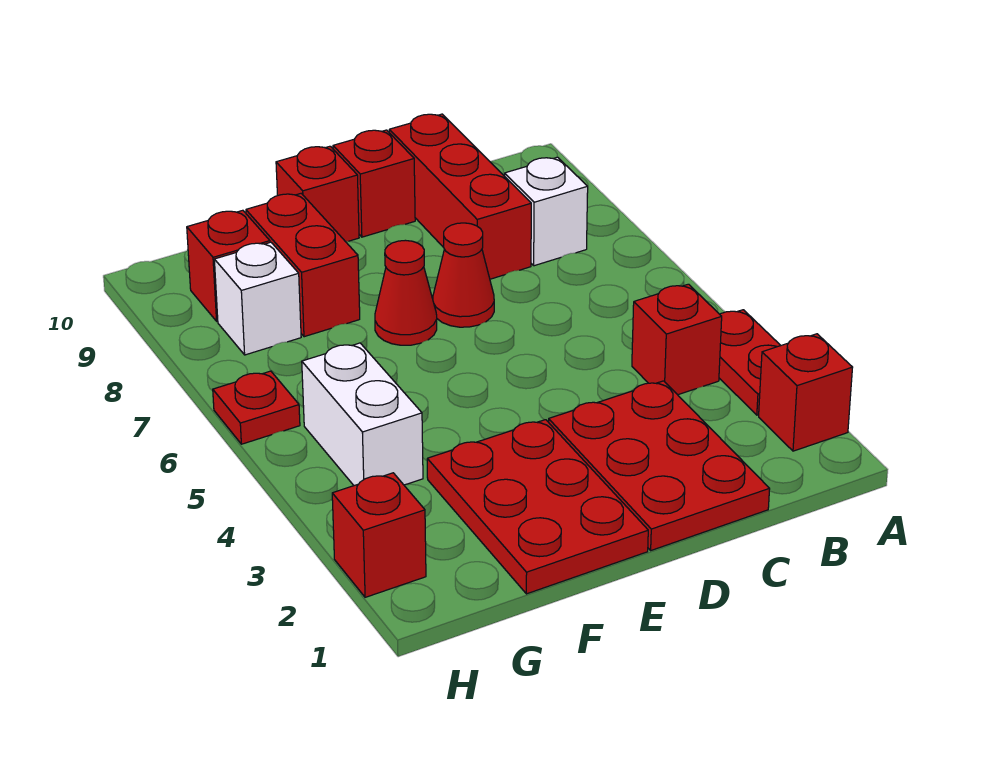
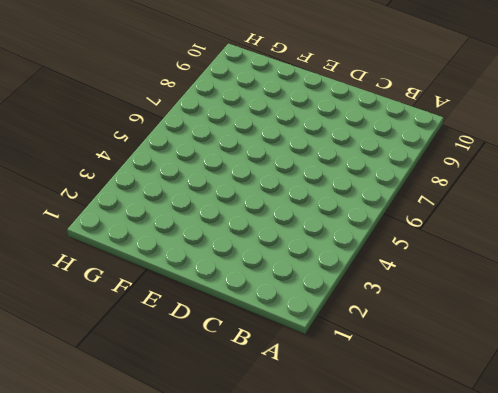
none -> red brick A2 level 1
none -> red plate A3:A4 level 1
none -> red brick B4 level 1

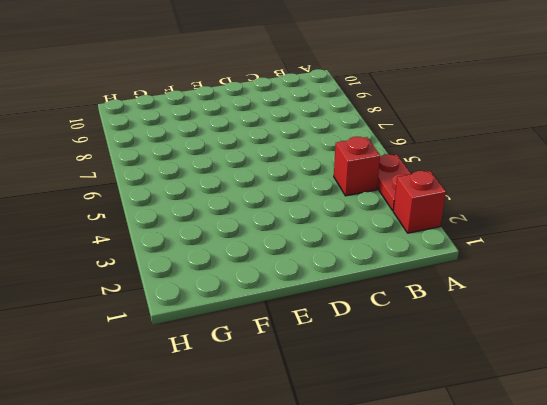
none -> white brick B8 level 1
none -> red plate C1:D3 level 1
none -> red brick C8:C10 level 1

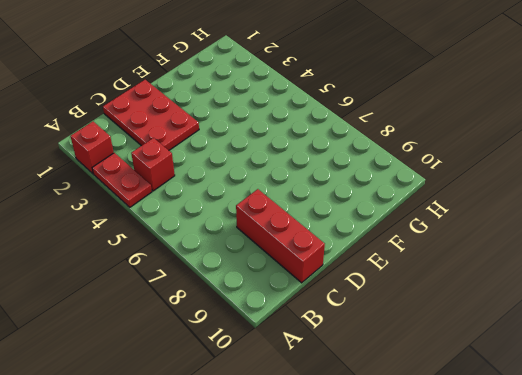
none -> white brick B8 level 1
none -> red cone D7 level 1
none -> red brick D10 level 1

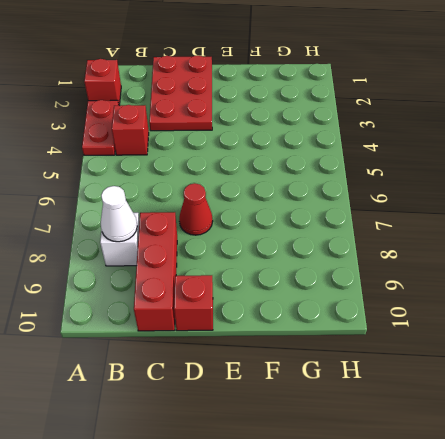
white cone B8 level 2 -> none
none -> red plate E1:F3 level 1
none -> red cone E7 level 1
none -> red brick E10 level 1

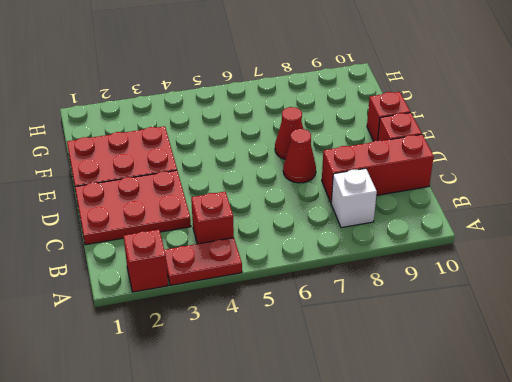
none -> red brick F8:F9 level 1
none -> white brick G4:G5 level 1
none -> white brick G8 level 1

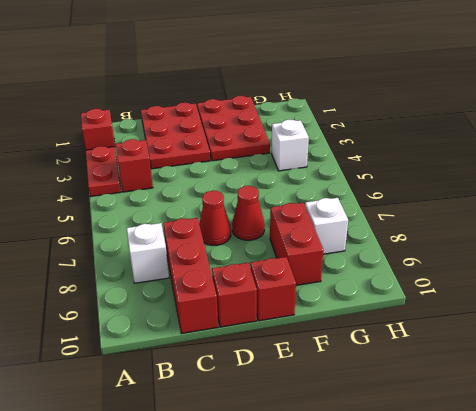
white brick G4 level 1 -> white brick G4:G5 level 1
none -> red brick G9 level 1
none -> red brick H2 level 1
none -> red plate H6 level 1

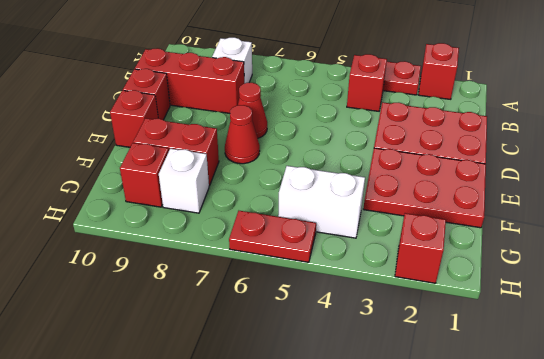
red plate H5:H6 level 1 -> red plate H6 level 1

